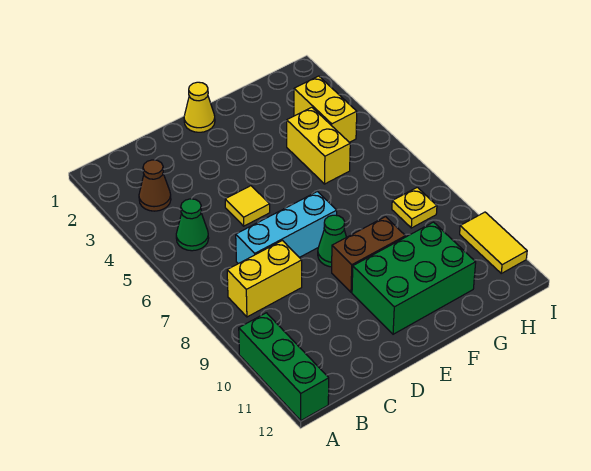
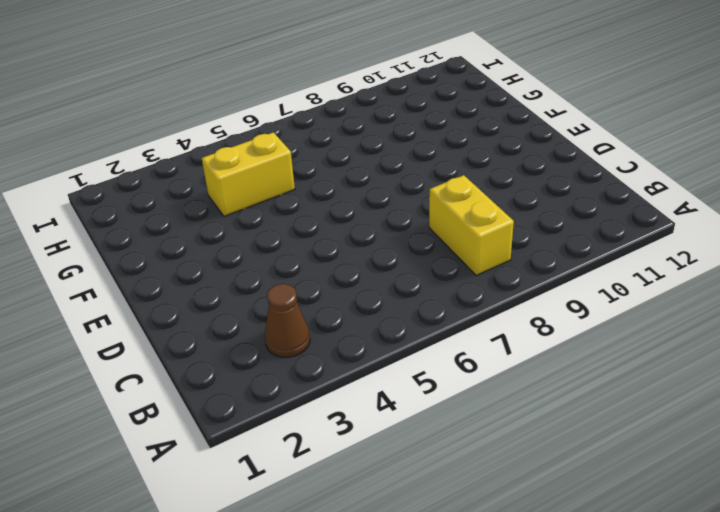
none -> green brick A10:A12 level 1
none -> green cone B5 level 1
none -> cyan brick C7:E7 level 1

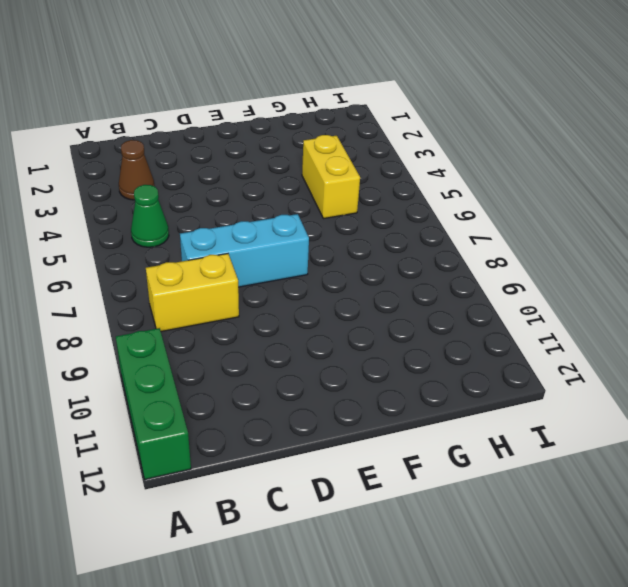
none -> yellow tile D5 level 1
none -> yellow cone E1 level 1
none -> green cone E8 level 1

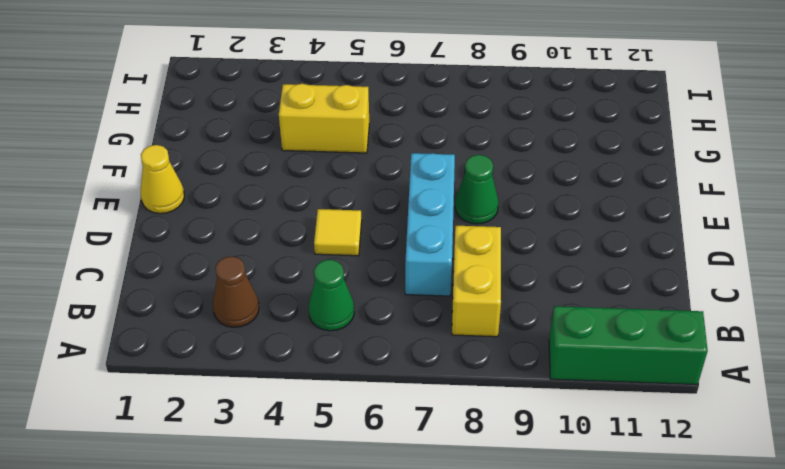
none -> brown brick E9:F9 level 1
none -> green brick E10:G11 level 1
none -> yellow brick H3:H4 level 1

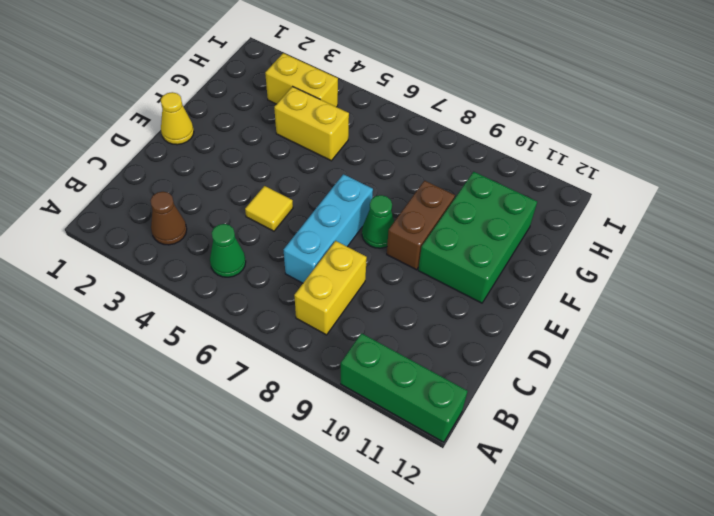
none -> yellow plate H8 level 1
none -> yellow tile I10:I11 level 1

